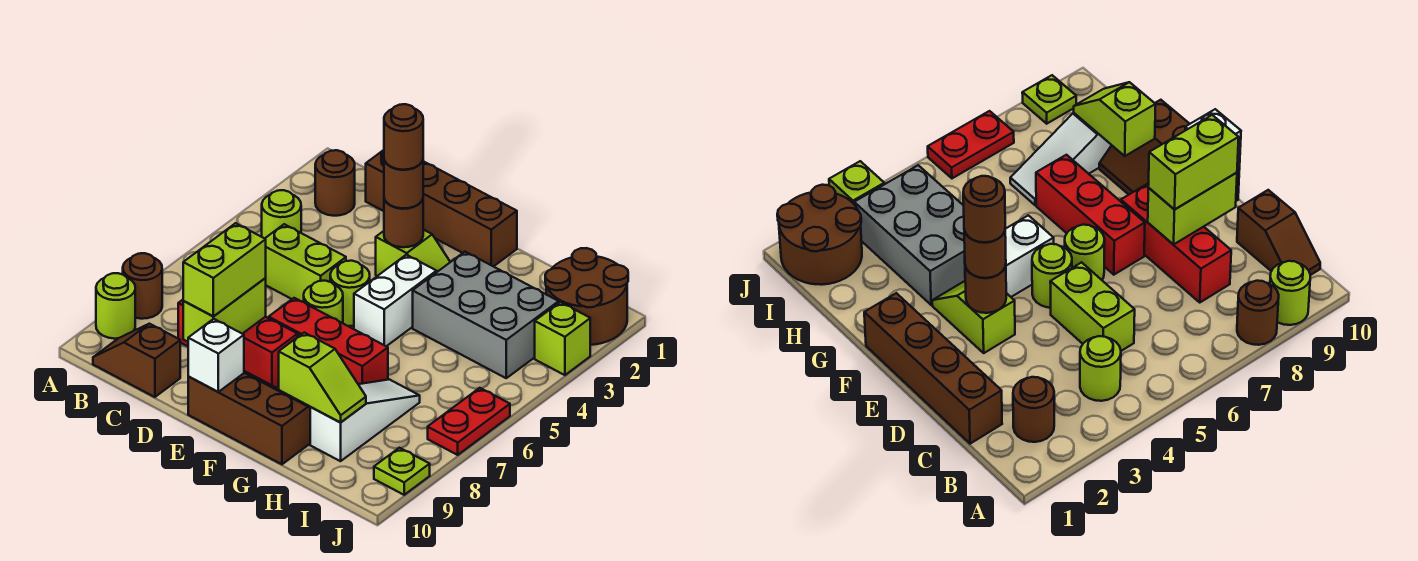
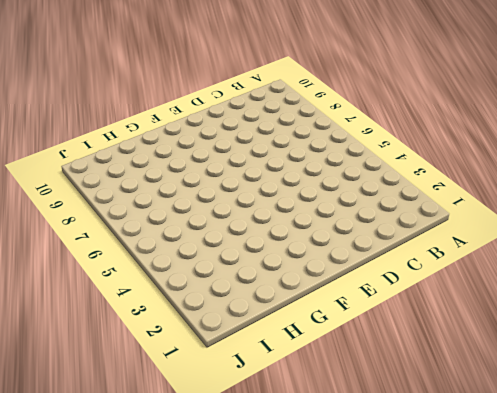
none -> brown round brick A8 level 1
none -> lime round brick A9 level 1
none -> brown round brick B2 level 1

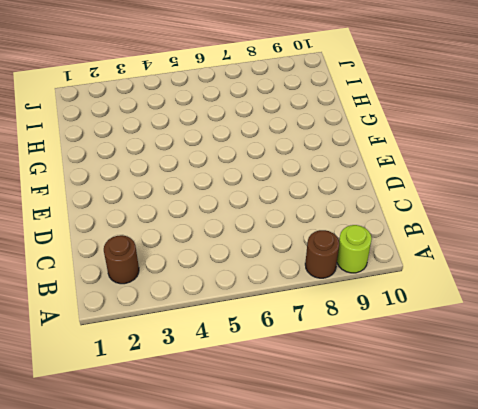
none -> lime round brick B4 level 1
none -> brown slope B10:C10 level 1 top C
none -> brown brick C1:F1 level 1

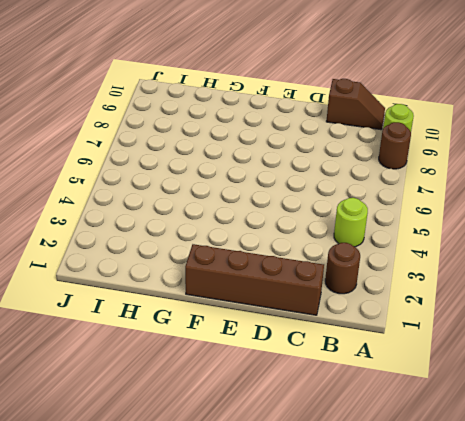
none -> lime brick C5:D5 level 1
none -> red brick C8:E8 level 1
none -> lime slope E3:F3 level 1 top E

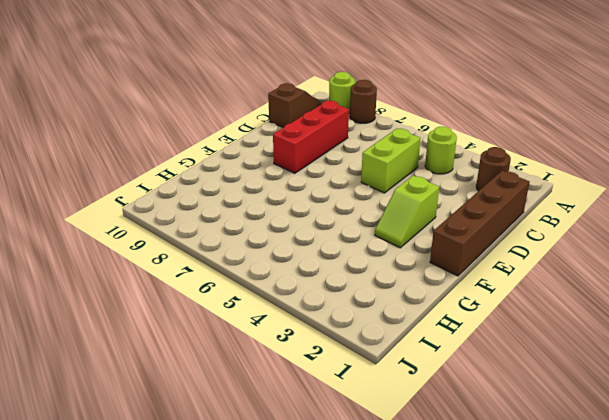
none -> lime round brick E5 level 1
none -> lime round brick E6 level 1
none -> red brick E7:G7 level 1

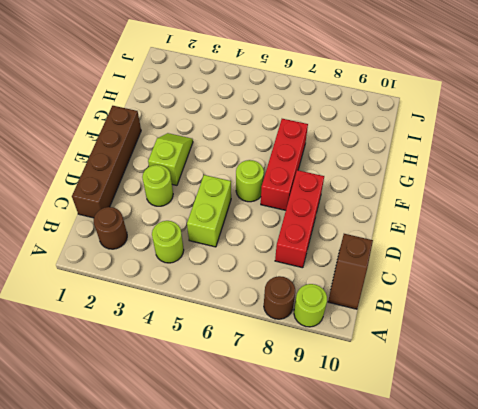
lime round brick D3 level 1 -> lime round brick E5 level 1
none -> brown slope E9:G10 level 1 top 10
none -> white brick F4:F5 level 1
none -> grey brick G3:I4 level 1

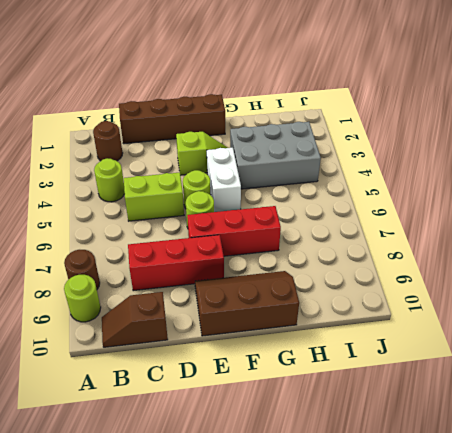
none -> white slope H7:H9 level 1 top 9
none -> brown round brick I1:J2 level 1
none -> lime brick J3 level 1

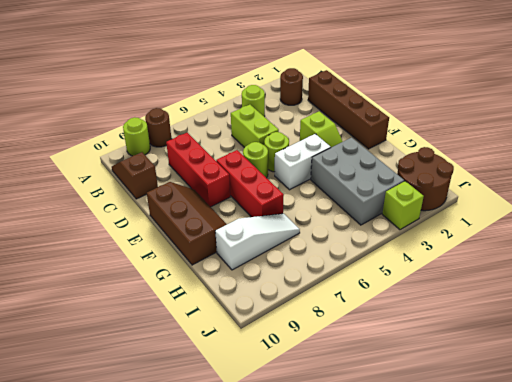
none -> red plate J6:J7 level 1
none -> lime plate J9 level 1
none -> lime brick D8:D9 level 2

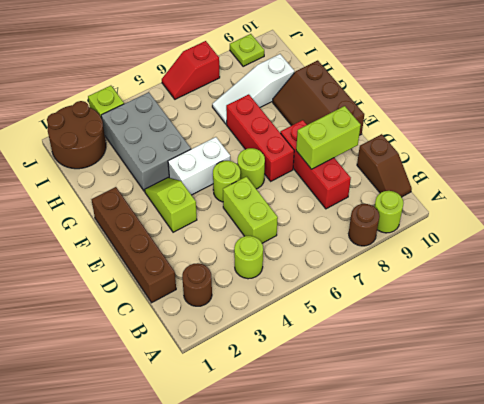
red slope J6:J7 level 1 top 7 -> red plate J6:J7 level 1
none -> brown round brick E3 level 2
none -> white brick E10 level 2
none -> lime slope G9:H9 level 2 top G

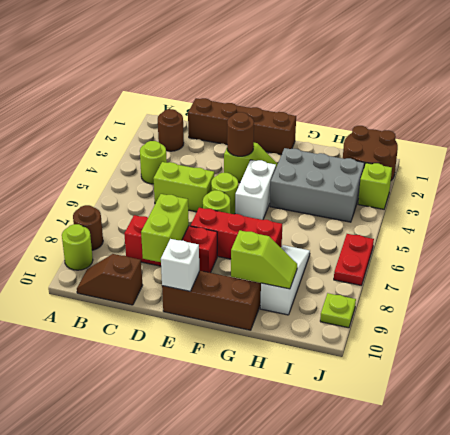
none -> lime brick D8:D9 level 3
none -> brown round brick E3 level 3
none -> brown round brick E3 level 4

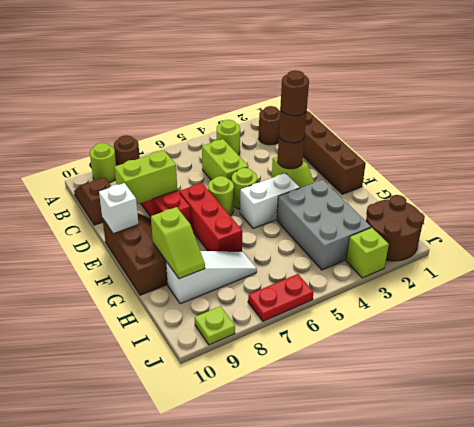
none -> lime brick D8:D9 level 3

